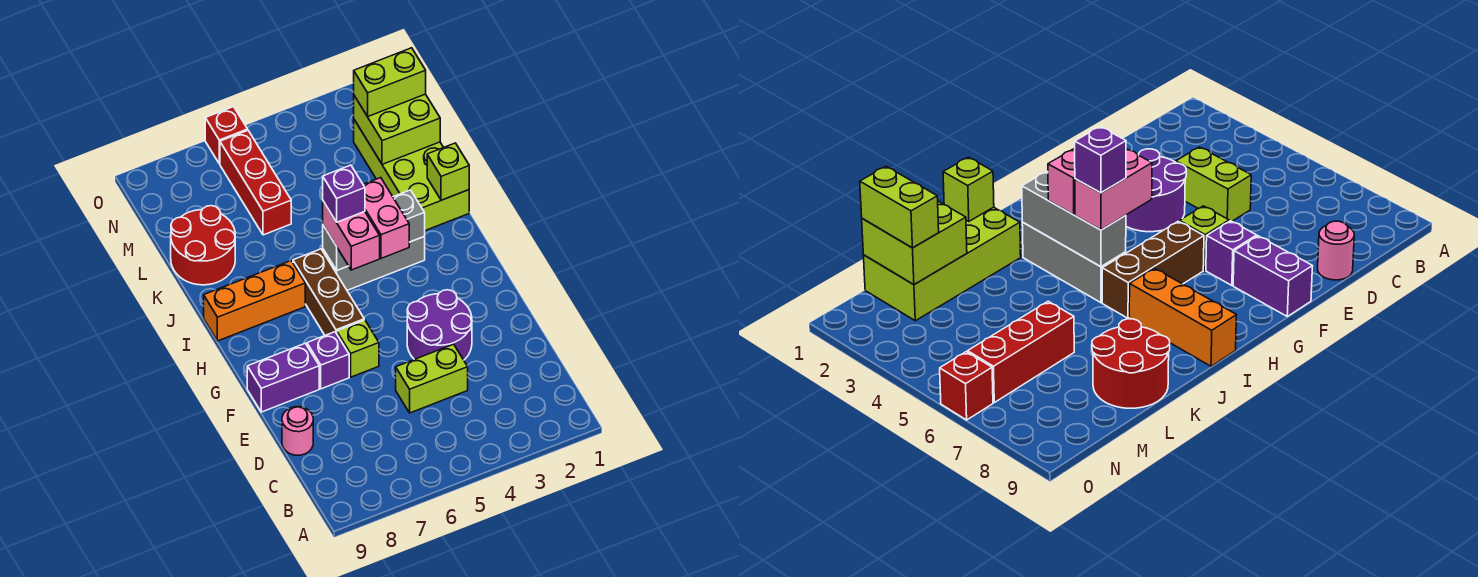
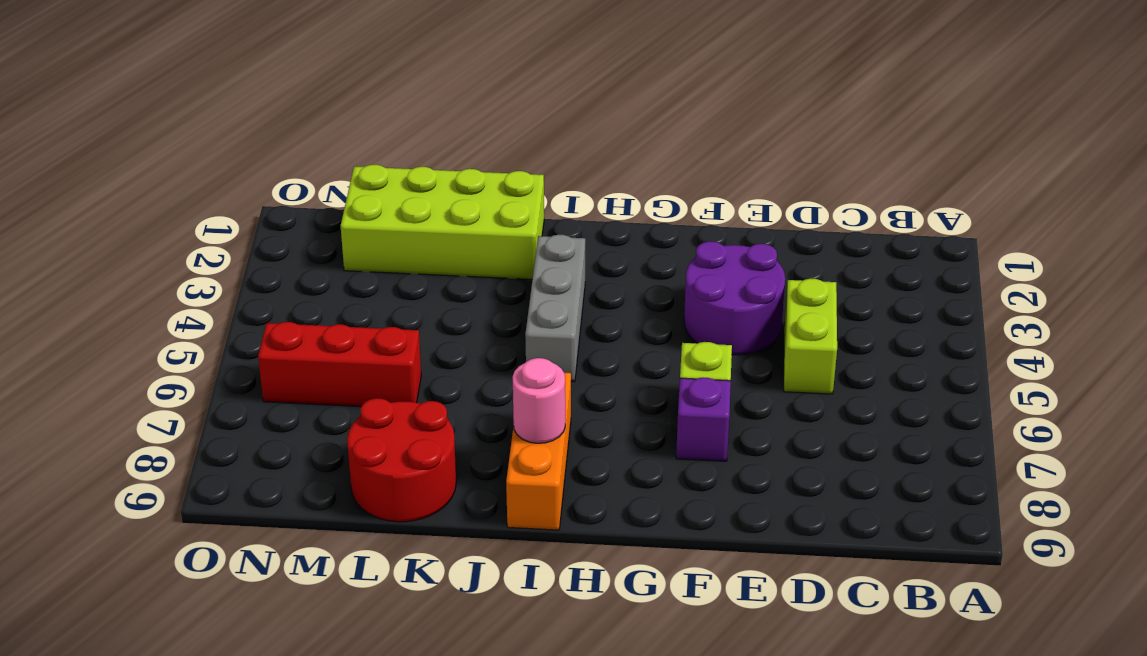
pink round brick I8 level 2 -> pink round brick D9 level 1
none -> purple brick F8:F9 level 1
none -> brown brick G6:I6 level 1
none -> red brick O6 level 1

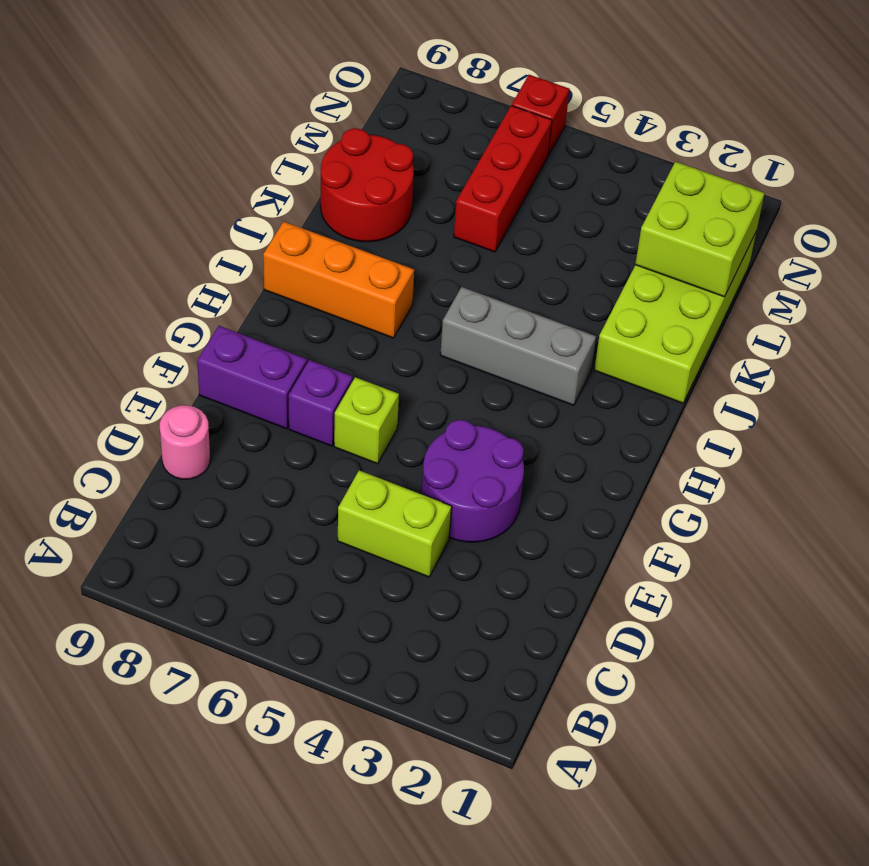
none -> brown brick G6:I6 level 1
none -> grey brick I3:I5 level 2
none -> lime brick J1 level 2

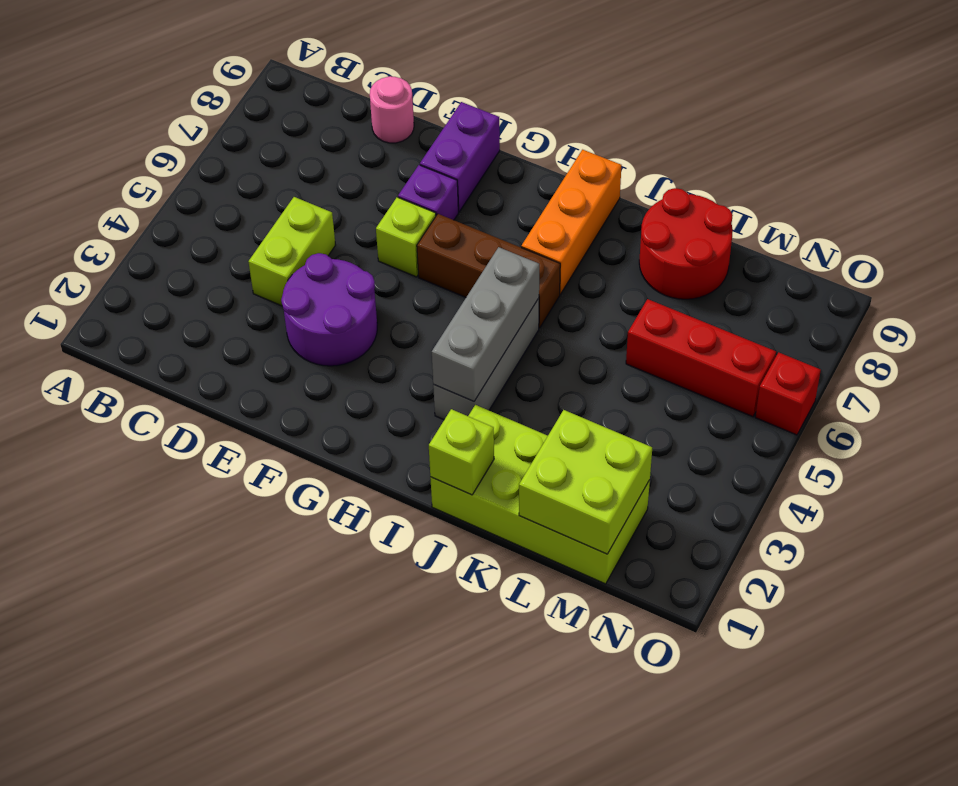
none -> pink brick H4:I4 level 3
none -> pink brick H5:I5 level 3
none -> lime brick M1:M2 level 3

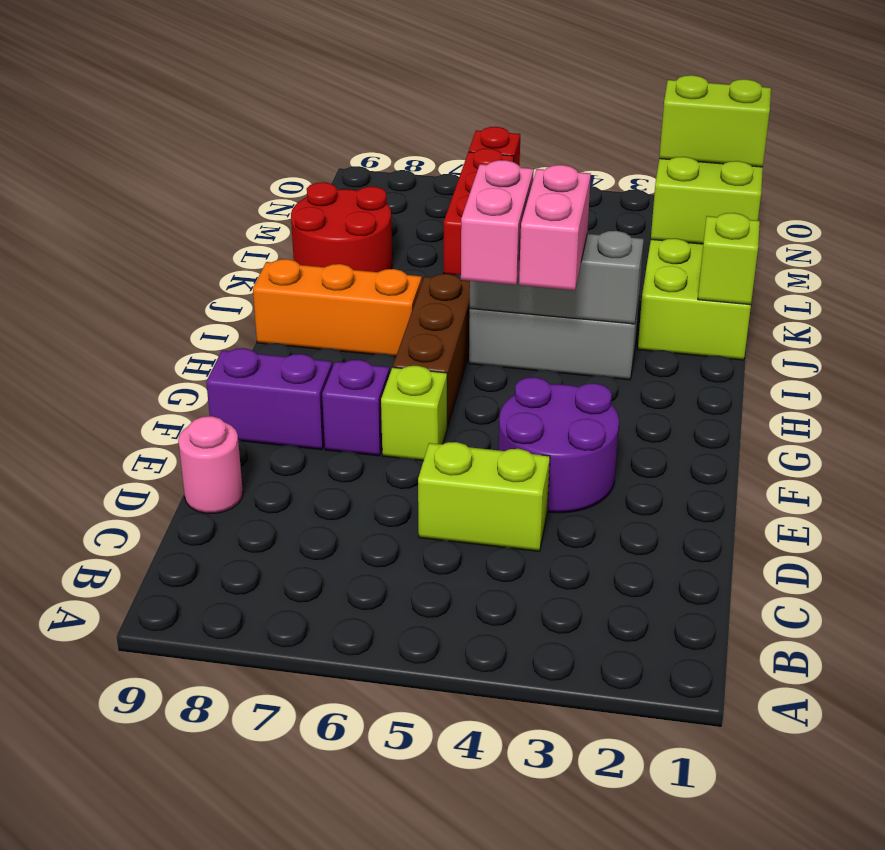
none -> purple brick I5 level 4

